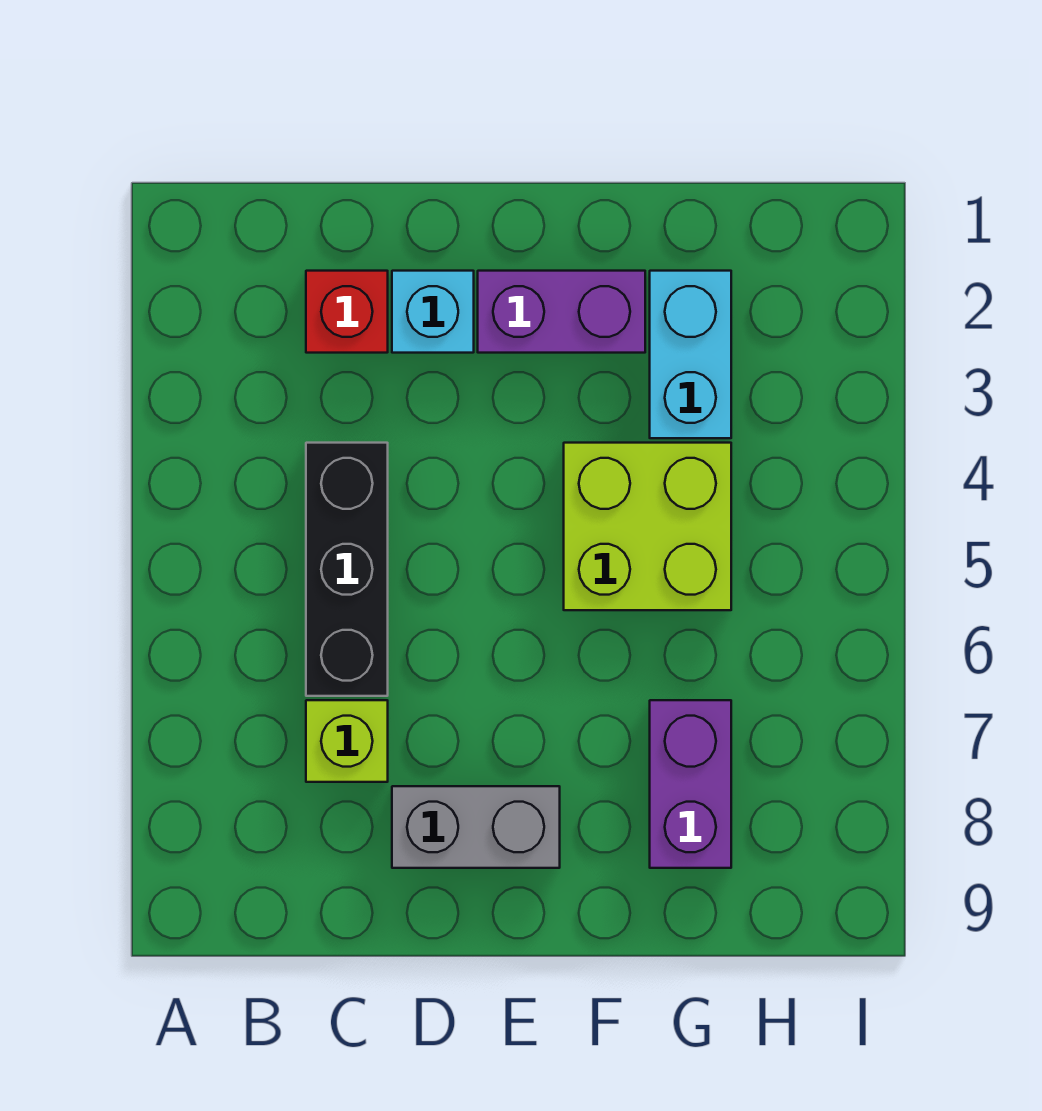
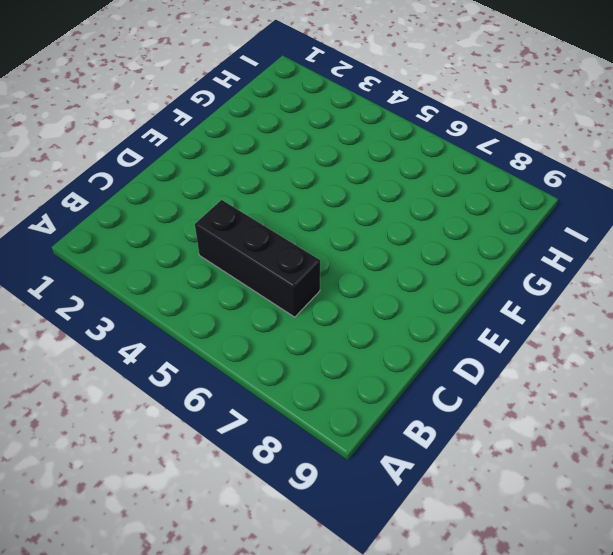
none -> red brick C2 level 1
none -> lime brick C7 level 1

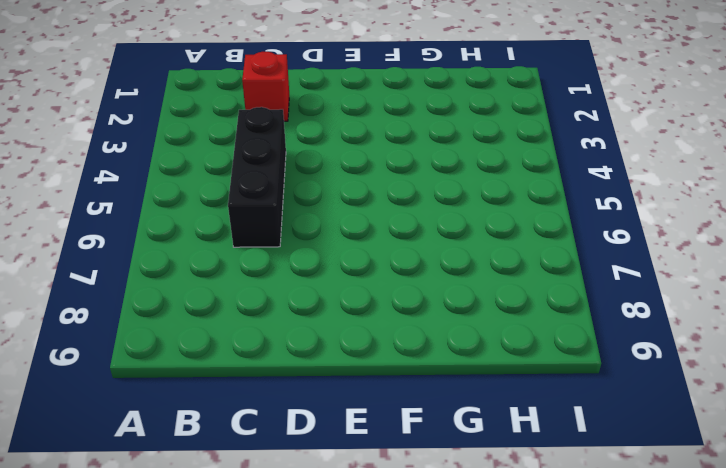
none -> lime brick C7 level 1
none -> cyan brick D2 level 1

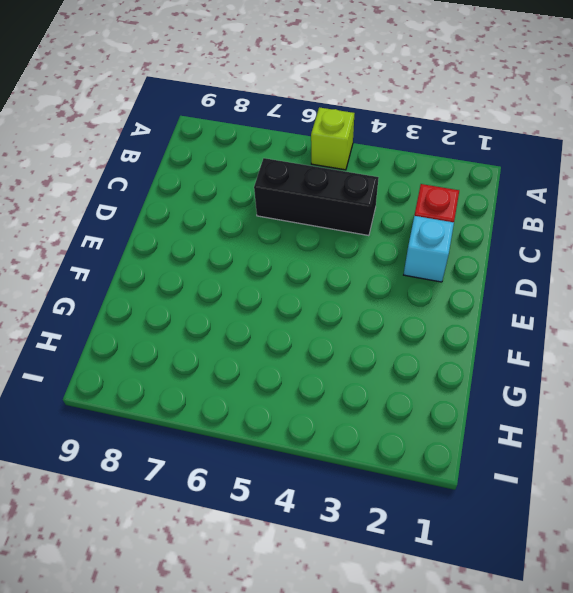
lime brick A5 level 1 -> lime brick C7 level 1
none -> grey brick D8:E8 level 1
none -> purple brick E2:F2 level 1

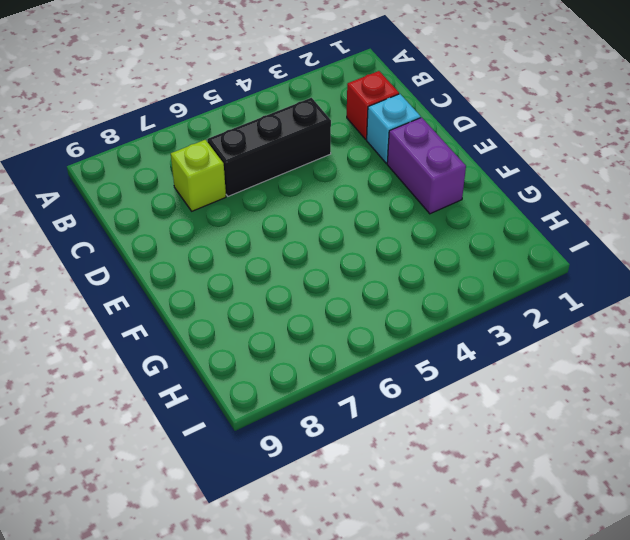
none -> grey brick D8:E8 level 1
none -> lime brick F4:G5 level 1

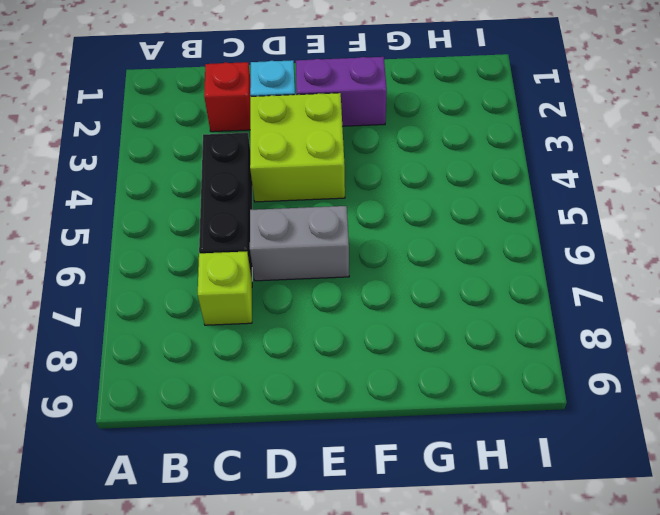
lime brick D3:E4 level 1 -> lime brick F4:G5 level 1
grey brick D6:E6 level 1 -> grey brick D8:E8 level 1
none -> cyan brick G2:G3 level 1
none -> purple brick G7:G8 level 1

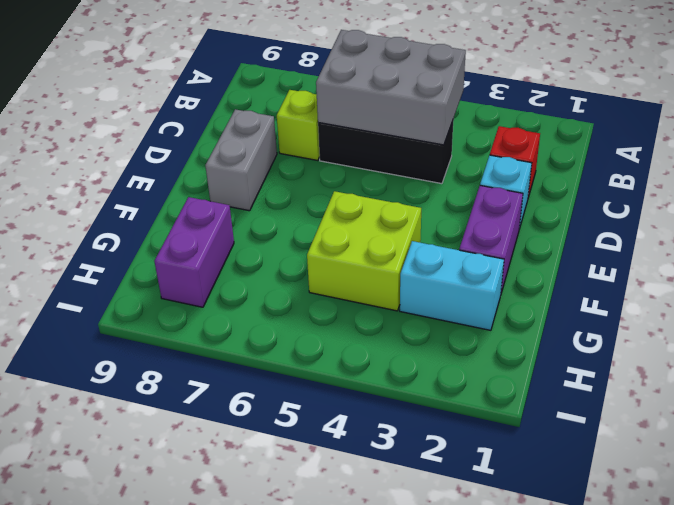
grey brick B4:C6 level 2 -> none
purple brick G8:H8 level 1 -> purple brick G7:G8 level 1

